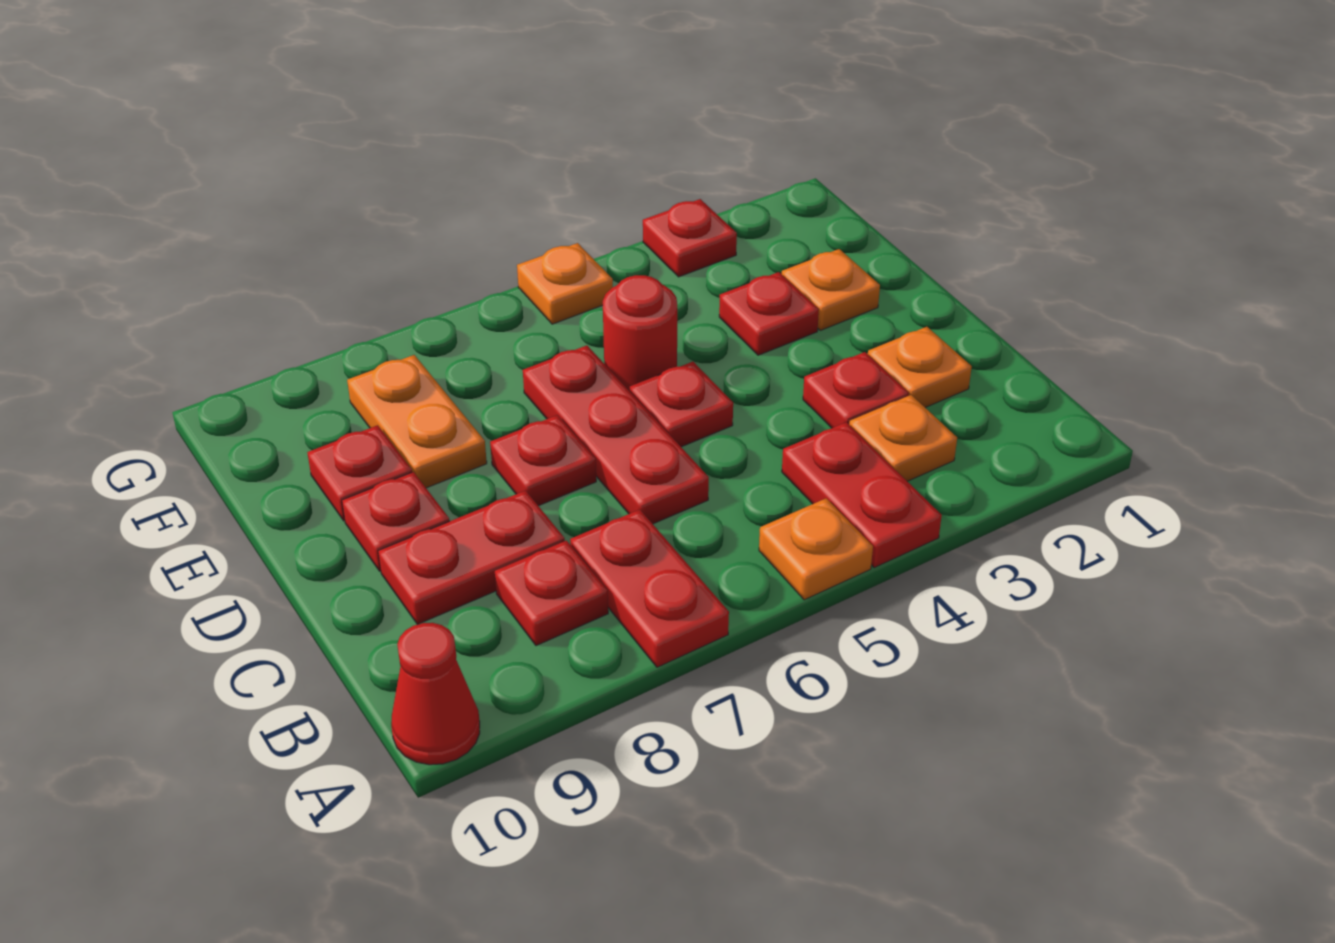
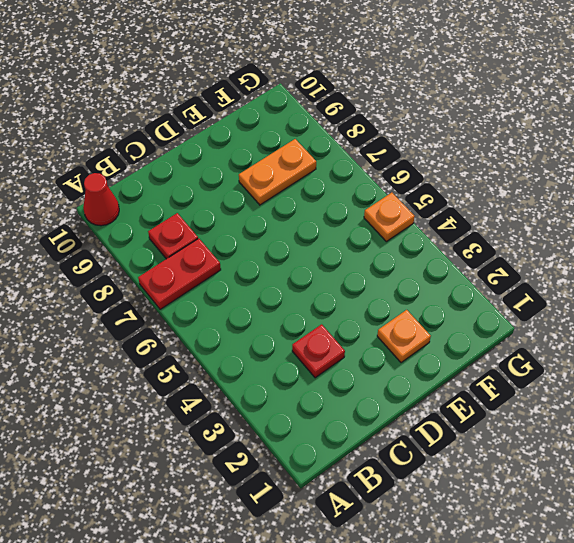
none -> red plate A4:B4 level 1
none -> orange plate A5 level 1
none -> orange plate B3 level 1

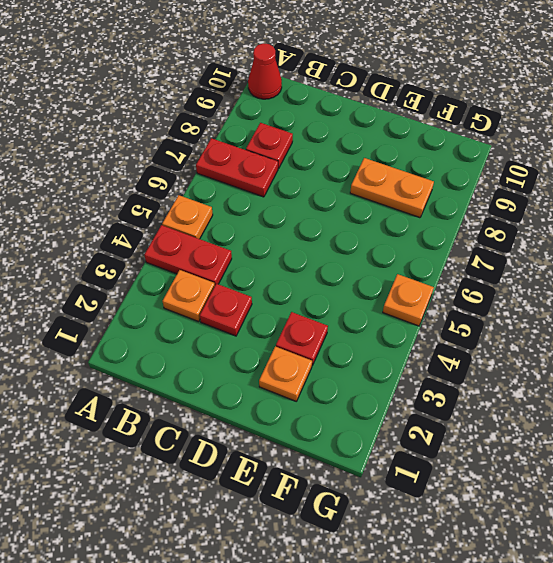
none -> orange plate C2 level 1
none -> red plate C6:E6 level 1
none -> red plate C8:C9 level 1

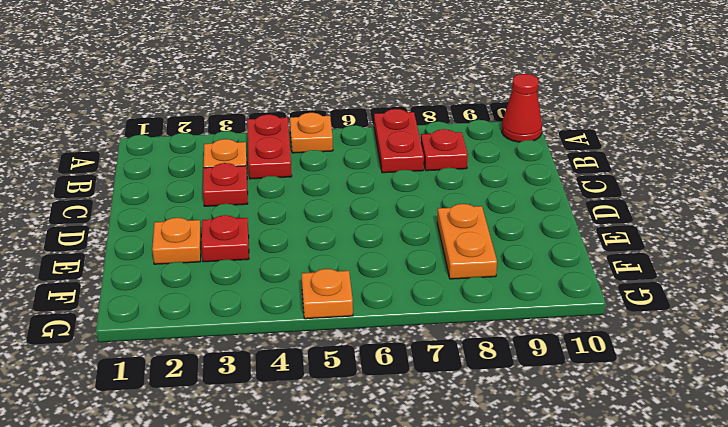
none -> orange plate C2 level 1
none -> red plate C6:E6 level 1
none -> red plate C8:C9 level 1

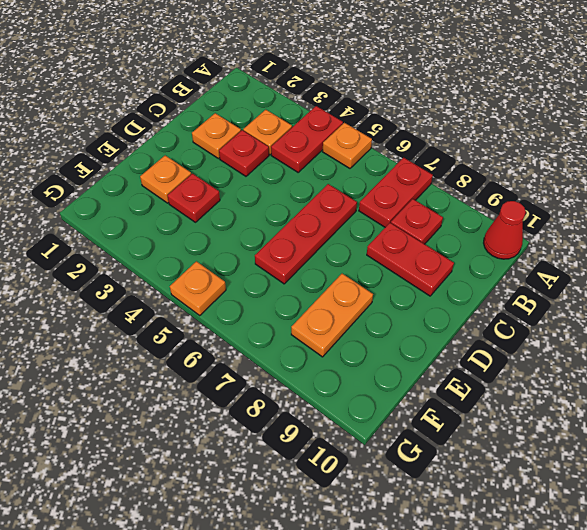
none -> red plate D5 level 1
none -> red plate D7 level 1
none -> red plate D9 level 1

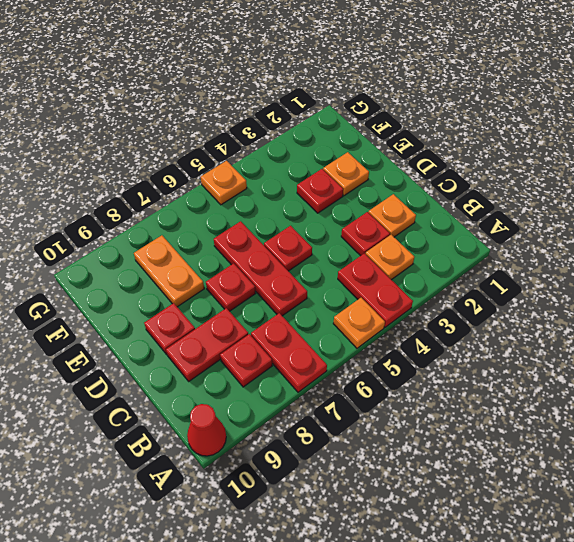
none -> red round brick E5 level 1
none -> red plate E9 level 1
none -> red plate G3 level 1

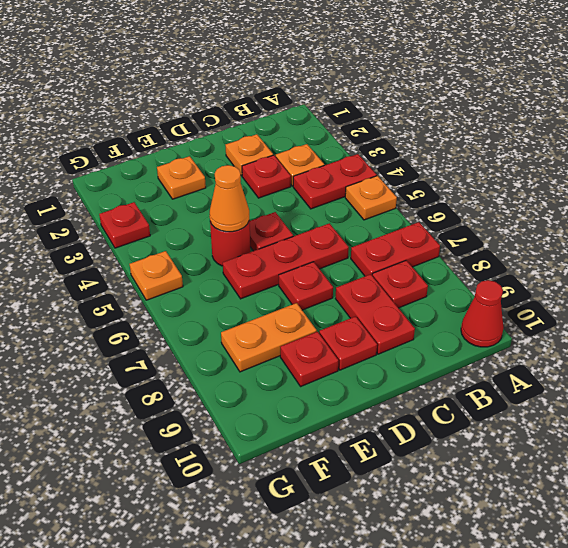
orange cone E5 level 2 -> none
none -> red plate E3 level 1

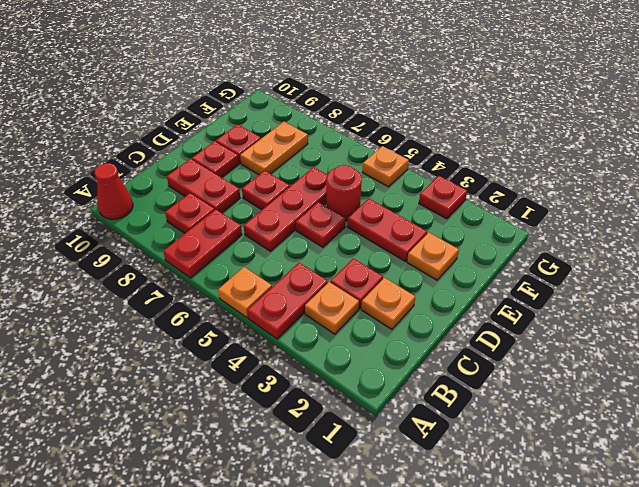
red plate E3:E4 level 1 -> red plate E3 level 1

